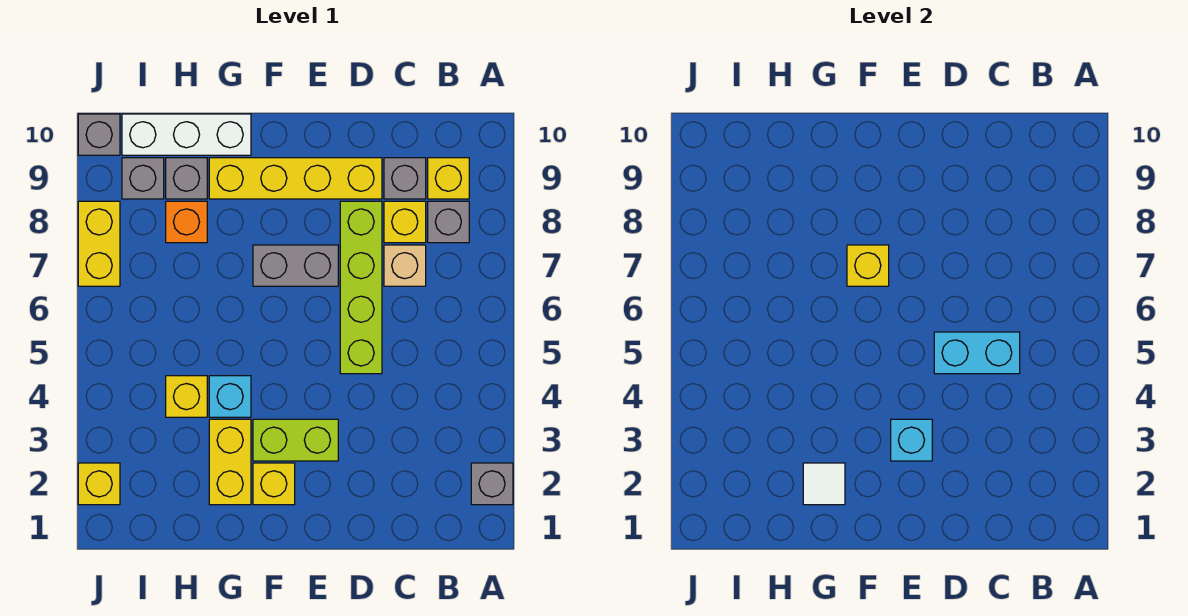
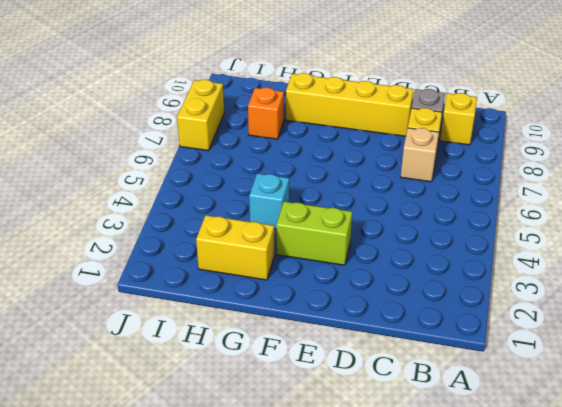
yellow brick G2:H2 level 1 -> yellow brick G2:G3 level 1
none -> grey brick A2 level 1
none -> grey brick B8 level 1
none -> lime brick D5:D8 level 1

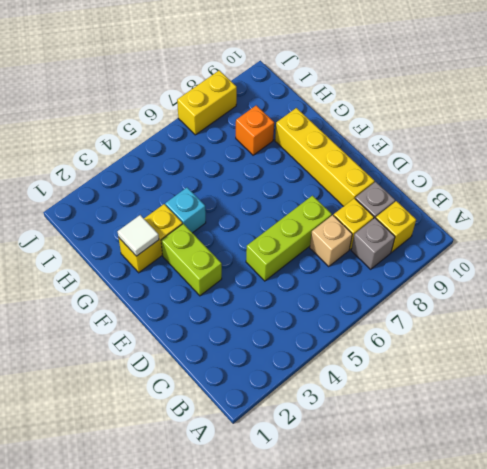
lime brick D5:D7 level 1 -> lime brick D5:D8 level 1
none -> grey brick A2 level 1
none -> grey brick E7:F7 level 1
none -> yellow brick F2 level 1

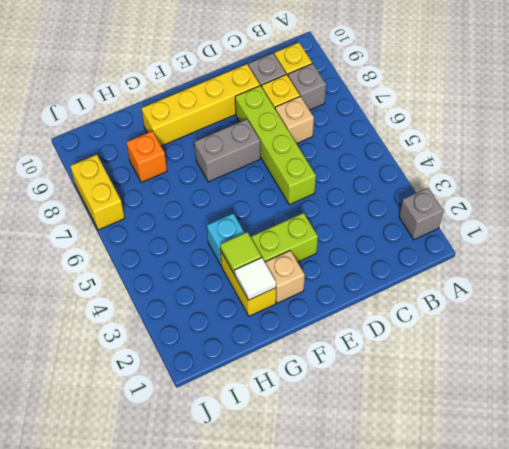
tan brick F2 level 1 -> yellow brick F2 level 1
lime tile G3 level 2 -> none
none -> white brick G10:I10 level 1
none -> yellow brick H4 level 1
none -> grey brick H9 level 1

